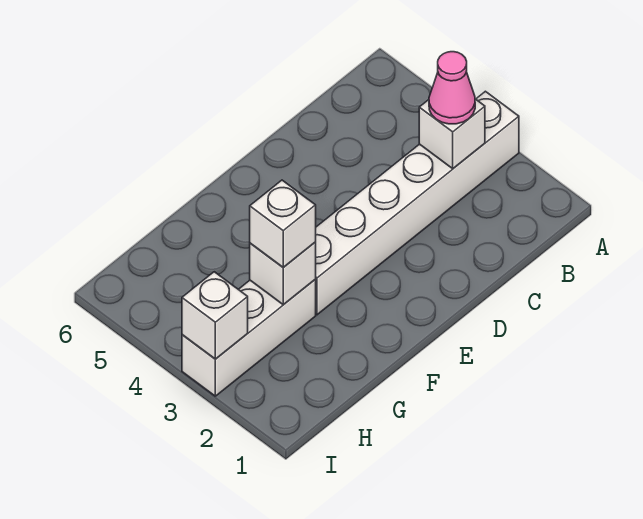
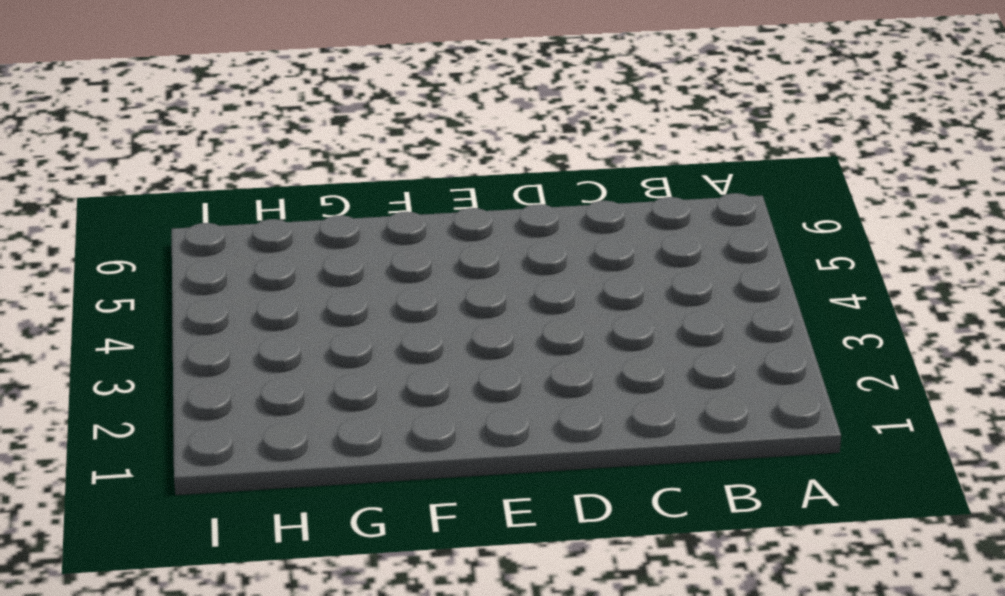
none -> white brick A3:F3 level 1
none -> white brick G3:I3 level 1

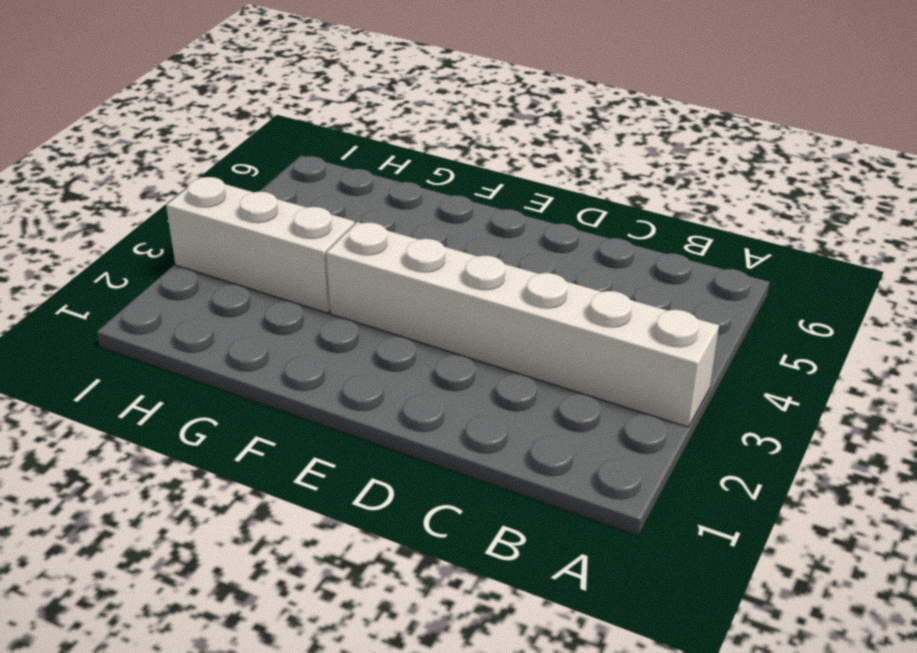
none -> white brick B3 level 2
none -> white brick G3 level 2

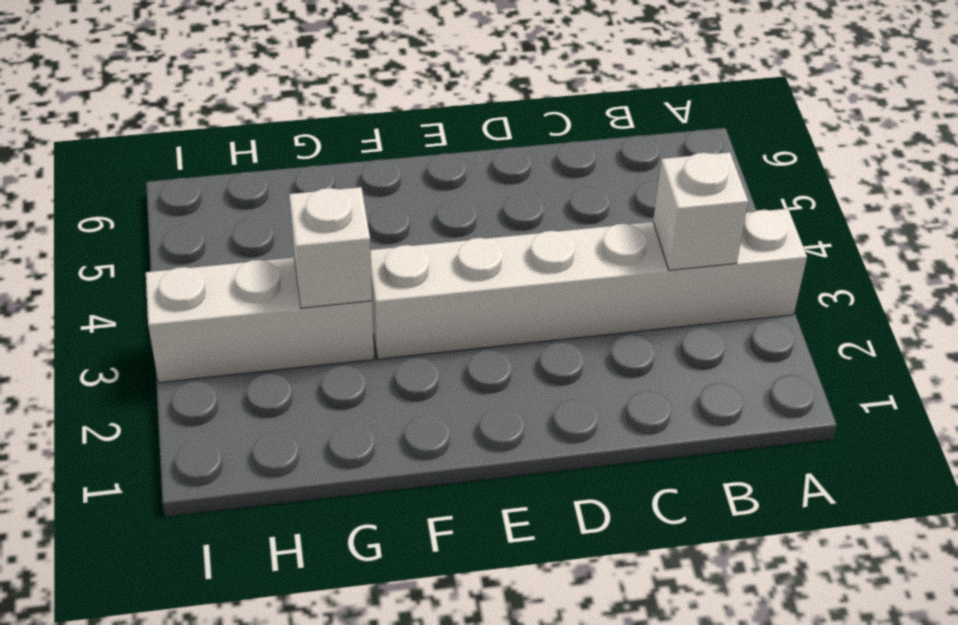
none -> white brick I3 level 2
none -> pink cone B3 level 3

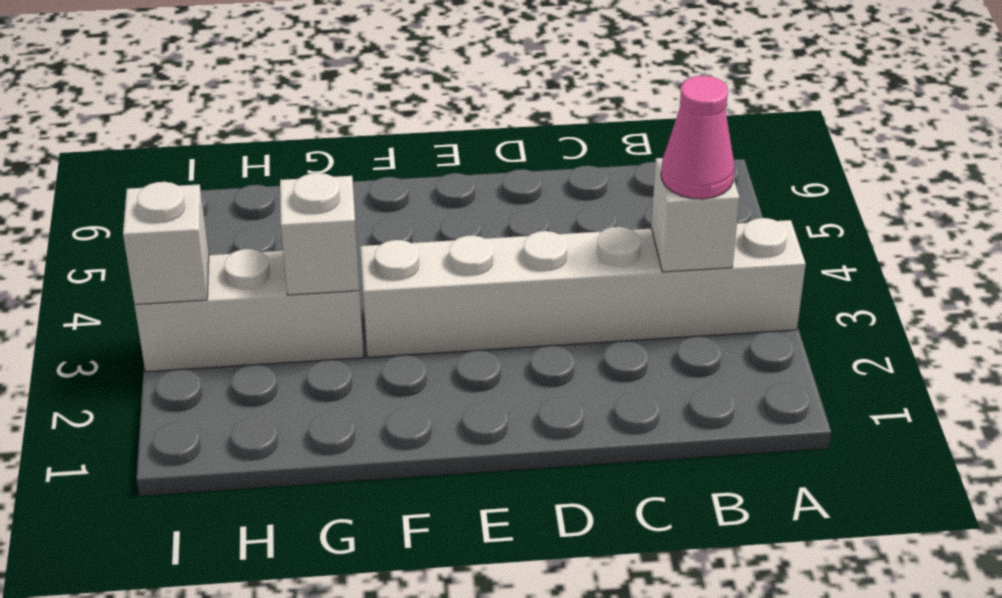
none -> white brick G3 level 3

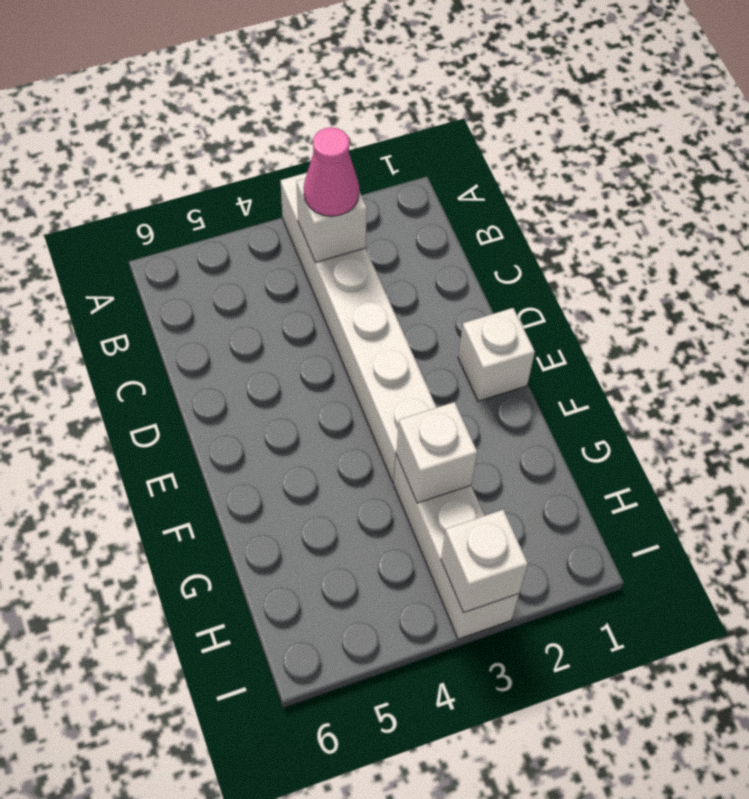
white brick E1 level 1 -> white brick G3 level 3

